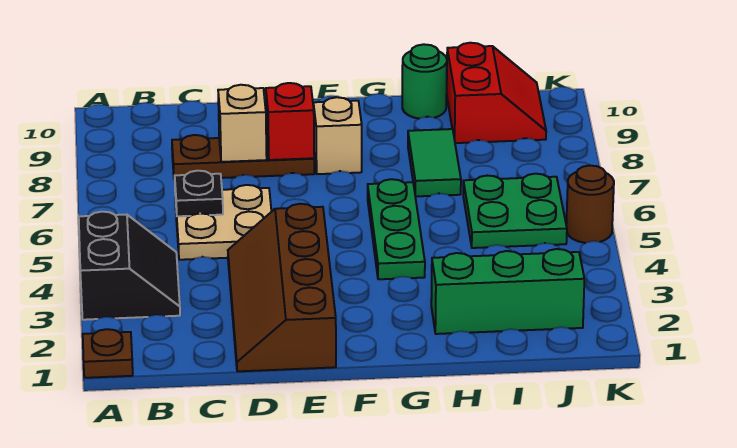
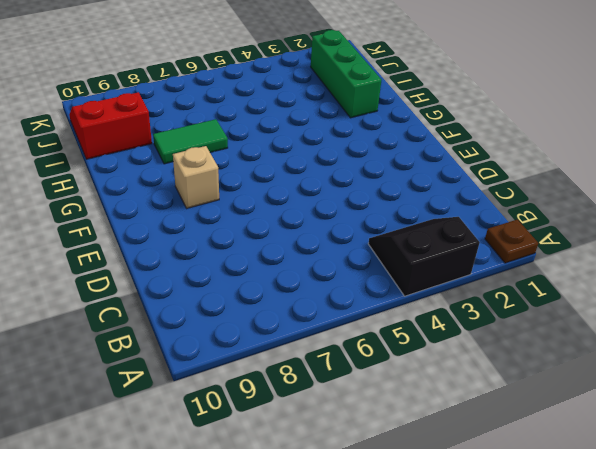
none -> tan plate C5:D6 level 1
none -> brown plate C8:E8 level 1
none -> brown slope D1:E4 level 1 top E

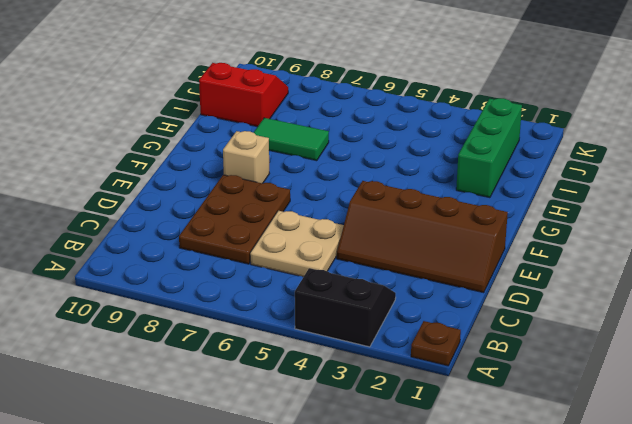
brown plate C7:E8 level 1 -> brown plate C8:E8 level 1
none -> green plate G4:G6 level 1
none -> green round brick H10 level 1
none -> green plate I5:J6 level 1

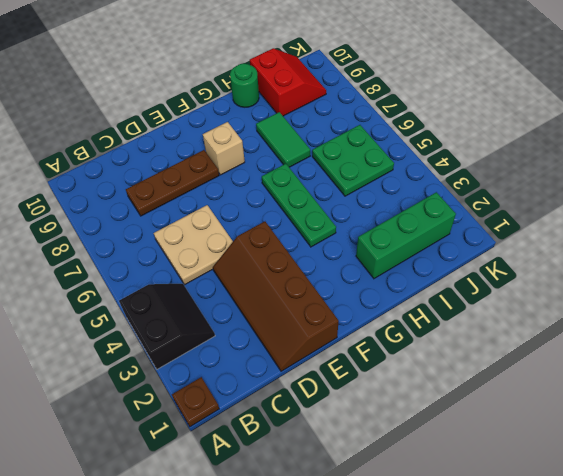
none -> brown round brick K5 level 1
none -> black plate C6 level 2
none -> tan brick D8 level 2

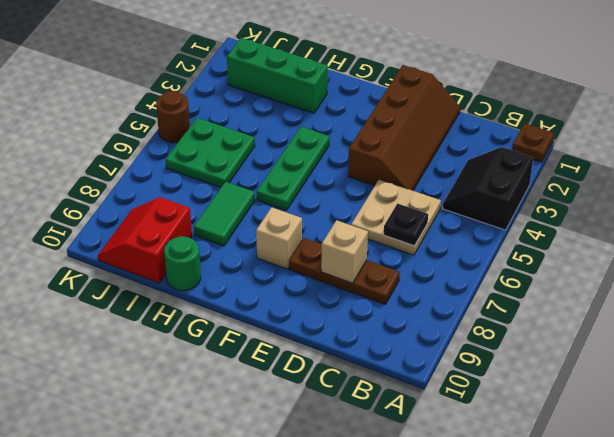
none -> red brick E8 level 2

